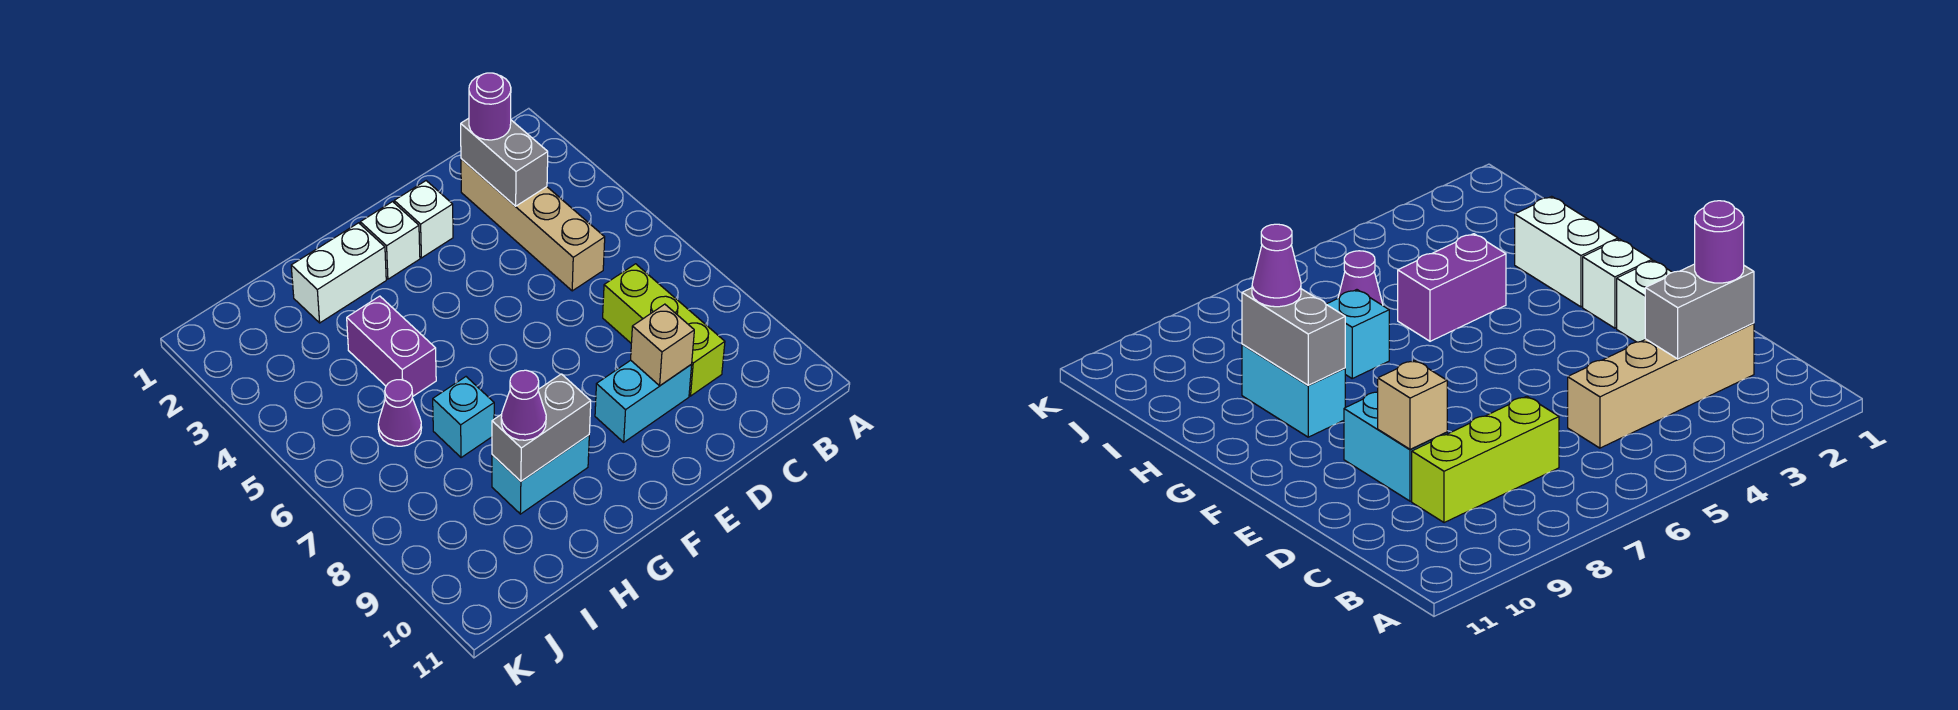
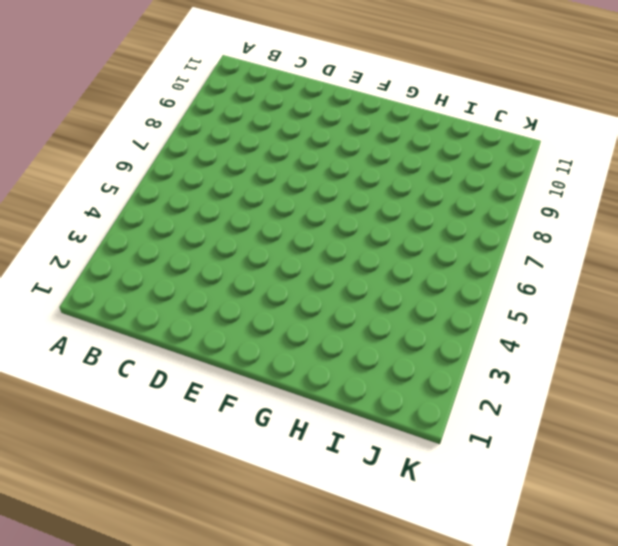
none -> tan brick C2:C5 level 1
none -> lime brick C7:C9 level 1
none -> cyan brick D9:E9 level 1

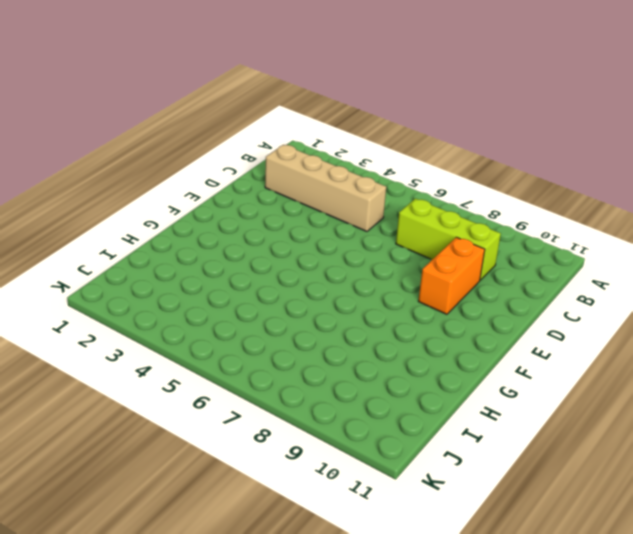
orange brick D9:E9 level 1 -> cyan brick D9:E9 level 1
none -> white brick E2 level 1
none -> white brick F2 level 1
none -> white brick G2:H2 level 1

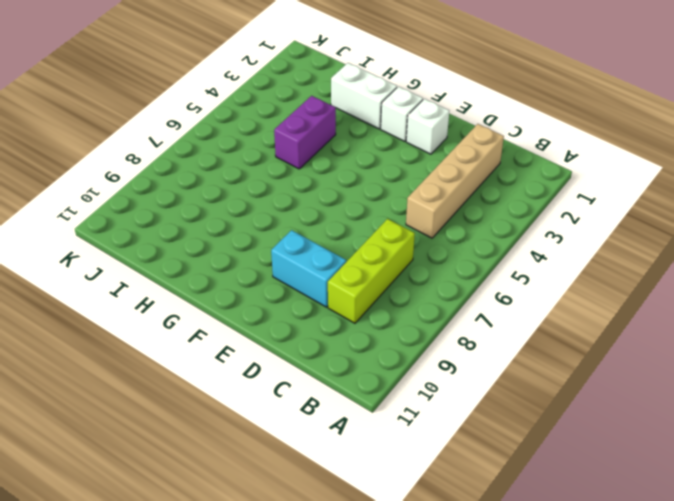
none -> cyan brick G9:H9 level 1
none -> cyan brick H7 level 1
none -> purple cone I6 level 1

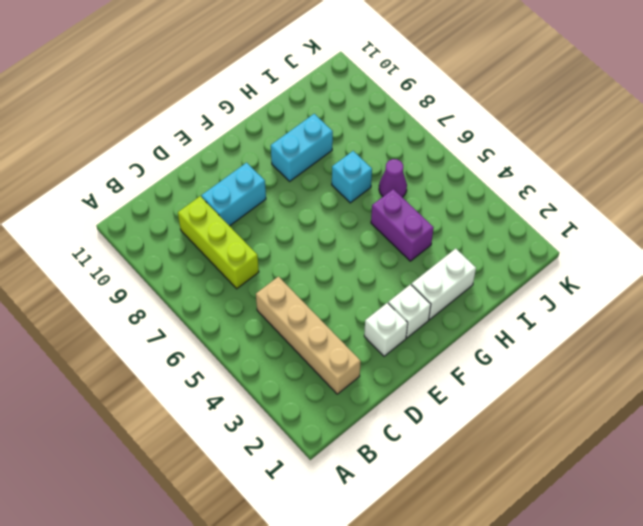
none -> grey brick C2:C3 level 2
none -> tan brick D9 level 2
none -> grey brick G9:H9 level 2

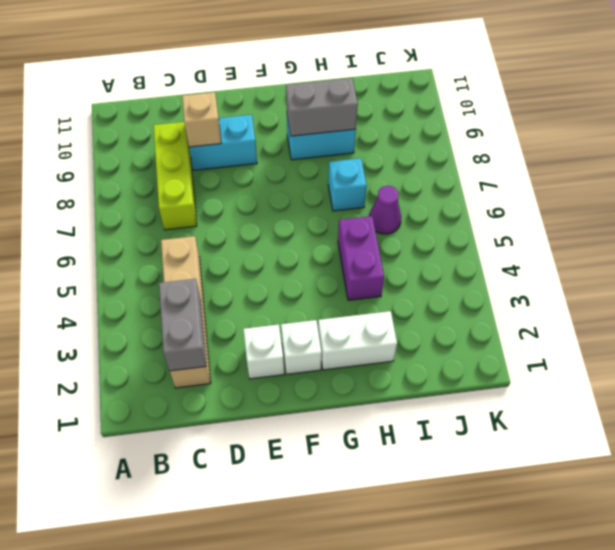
none -> purple round brick C2 level 3
none -> purple cone H9 level 3

